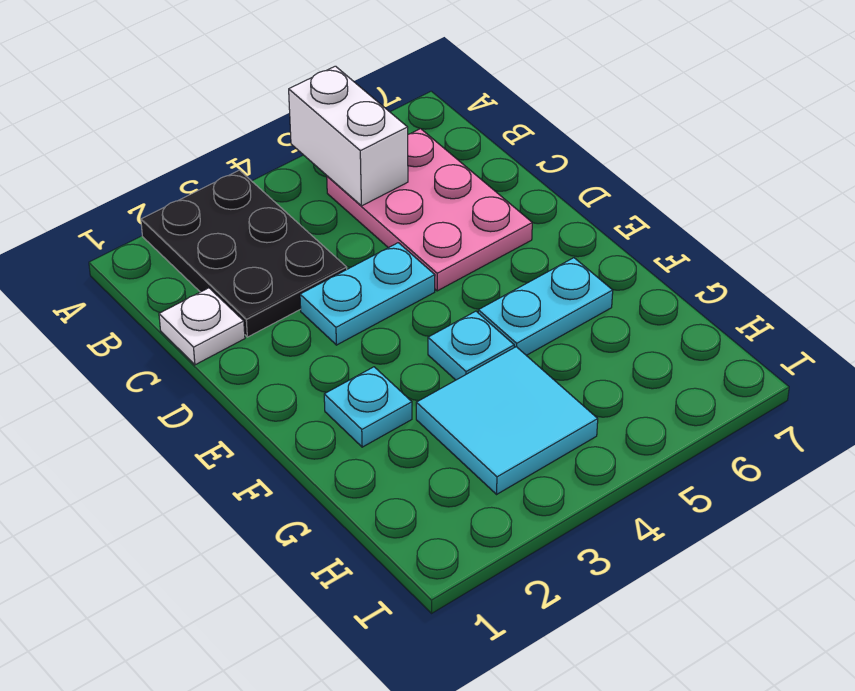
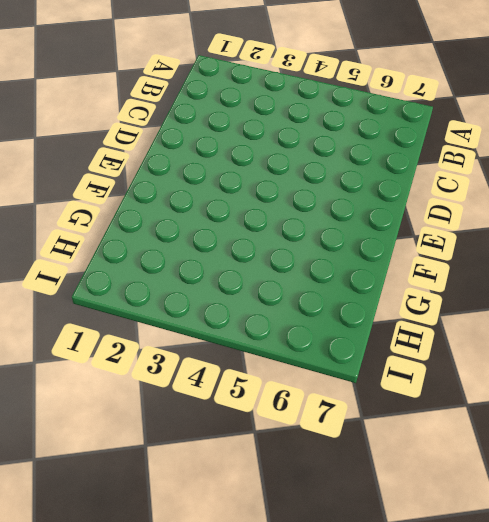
none -> black plate A2:C3 level 1
none -> pink plate B5:D6 level 1

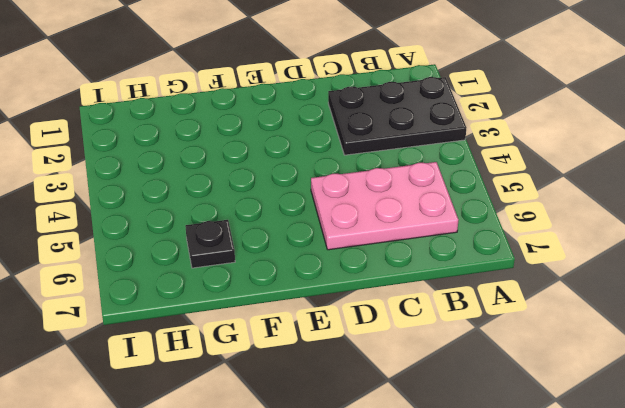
black plate G6 level 1 -> none
none -> white plate C1 level 1
none -> cyan plate D3:D4 level 1

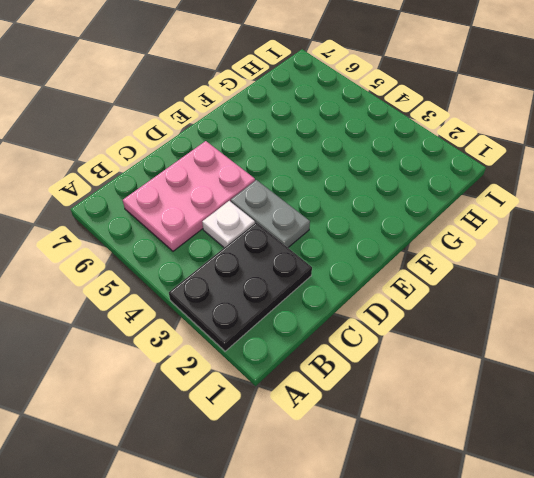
white plate C4 level 1 -> white plate C1 level 1
grey plate D3:D4 level 1 -> cyan plate D3:D4 level 1
none -> cyan plate F2 level 1
none -> cyan plate F4 level 1

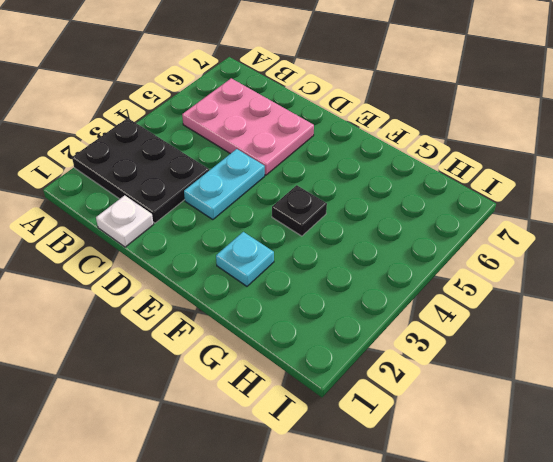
black plate F4 level 1 -> cyan plate F4 level 1
none -> cyan plate F5:F6 level 1
none -> cyan tile G3:H4 level 1

